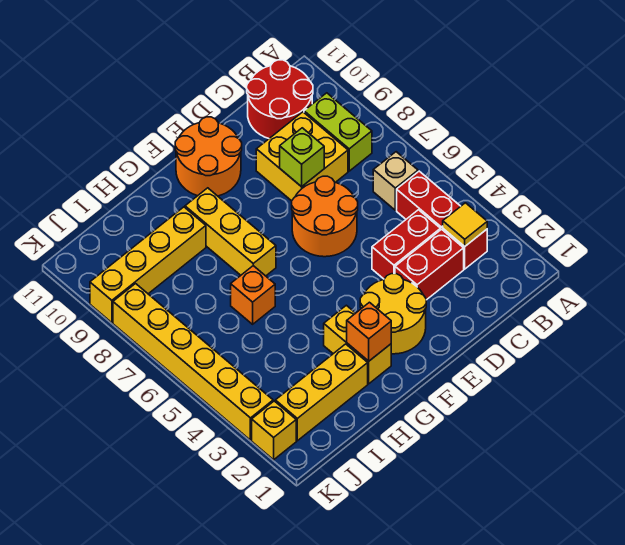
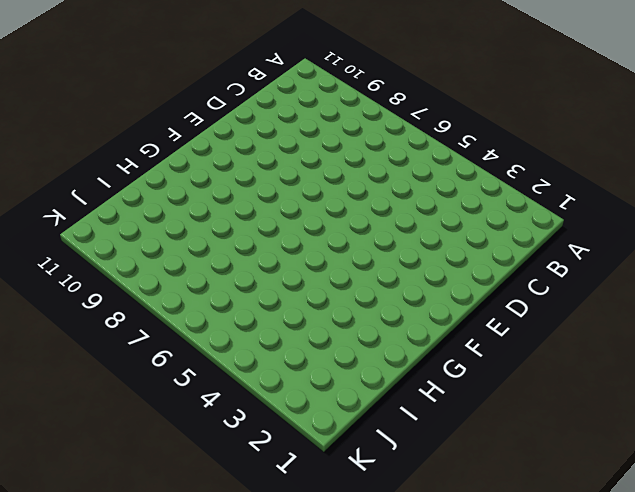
none -> red brick B3:B5 level 1
none -> tan brick B6 level 1
none -> lime brick B8:B9 level 1

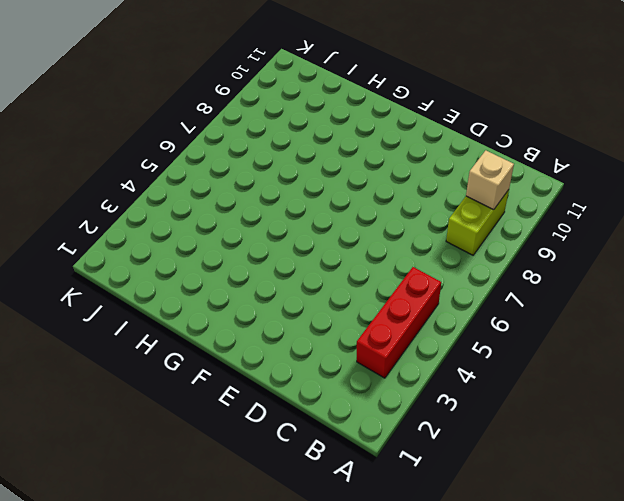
tan brick B9 level 2 -> tan brick B6 level 1
none -> red round brick B10:C11 level 1
none -> red brick C3:D3 level 1
none -> red brick C4:D4 level 1

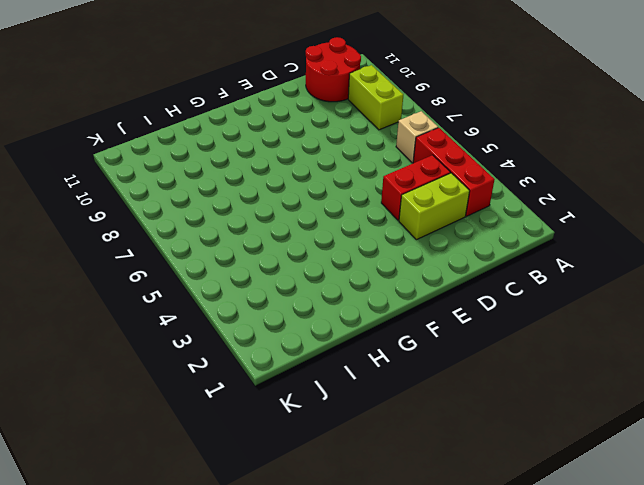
lime brick C3:D3 level 1 -> red brick C3:D3 level 1
none -> yellow brick C8:D9 level 1
none -> orange round brick D6:E7 level 1
none -> yellow round brick E2:F3 level 1

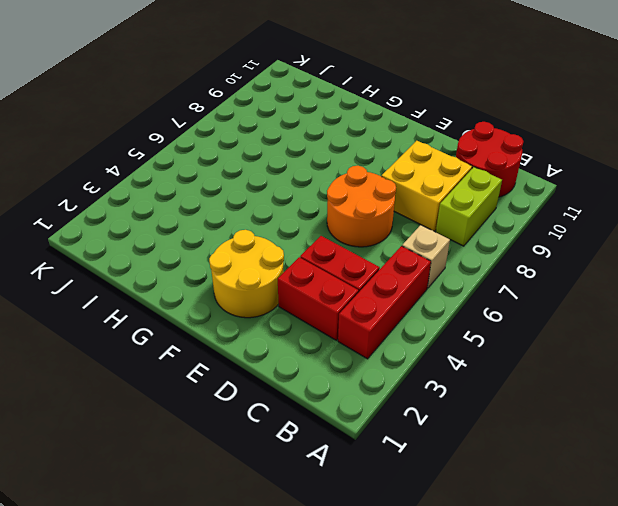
none -> orange round brick E10:F11 level 1
none -> yellow brick G2:G3 level 1
none -> yellow brick G7:G9 level 1

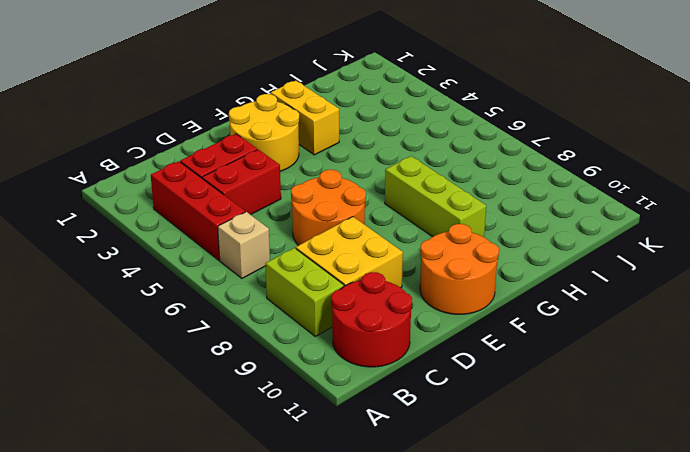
lime brick G7:G9 level 1 -> yellow brick G7:G9 level 1
none -> yellow brick H2:J2 level 1
none -> orange brick H6 level 1
none -> yellow brick H9:K9 level 1

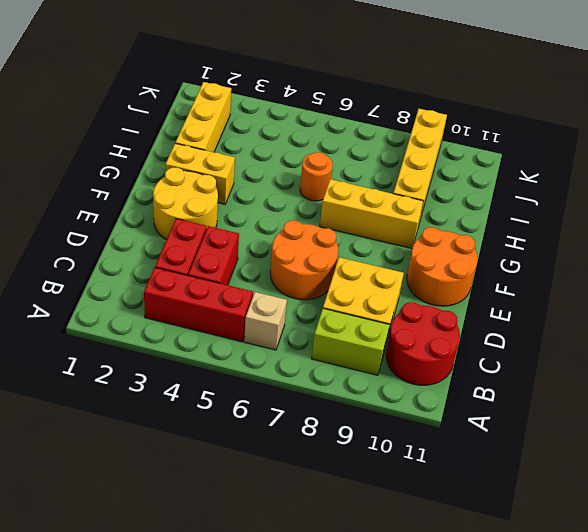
orange round brick H6 level 1 -> orange brick H6 level 1
none -> yellow brick K2 level 1
none -> yellow brick K3:K8 level 1
none -> yellow tile B3 level 2

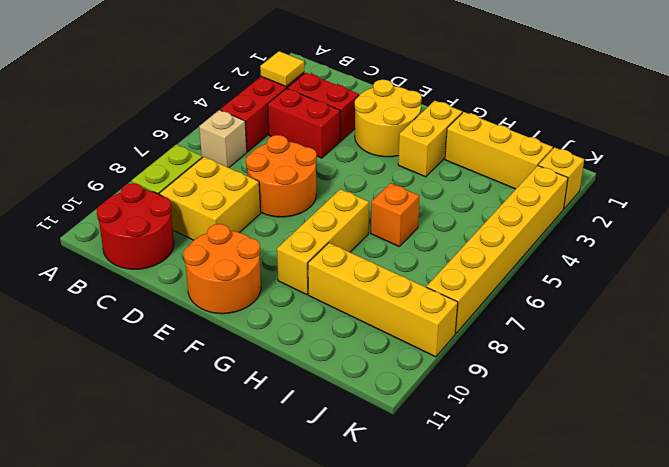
none -> lime brick D8 level 2
none -> orange brick G2 level 2

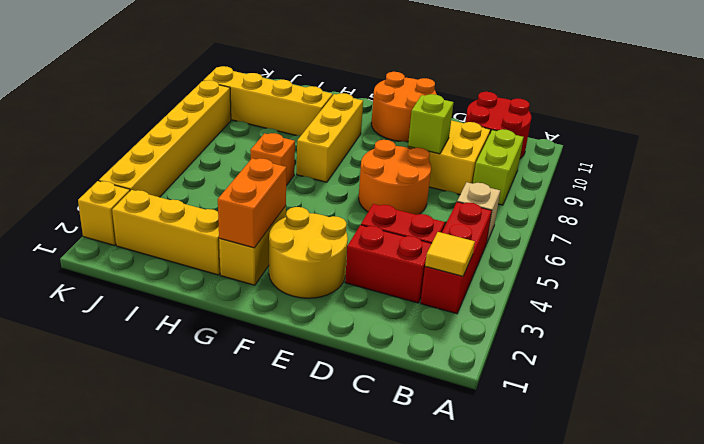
orange brick G2:G3 level 2 -> orange brick G2 level 2

